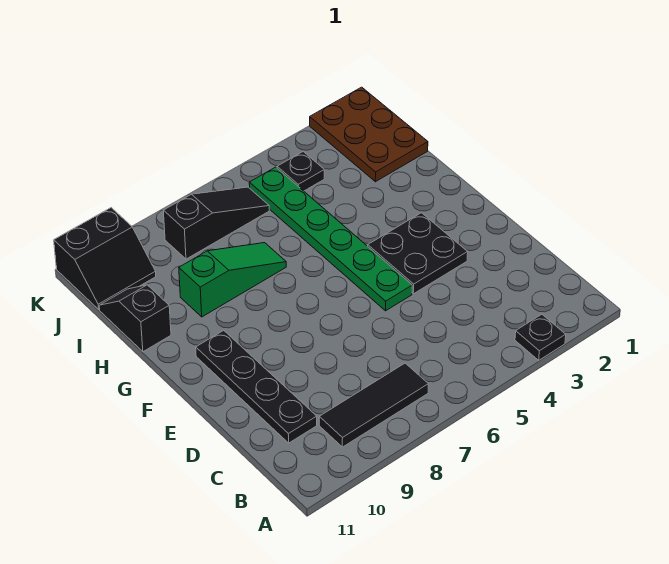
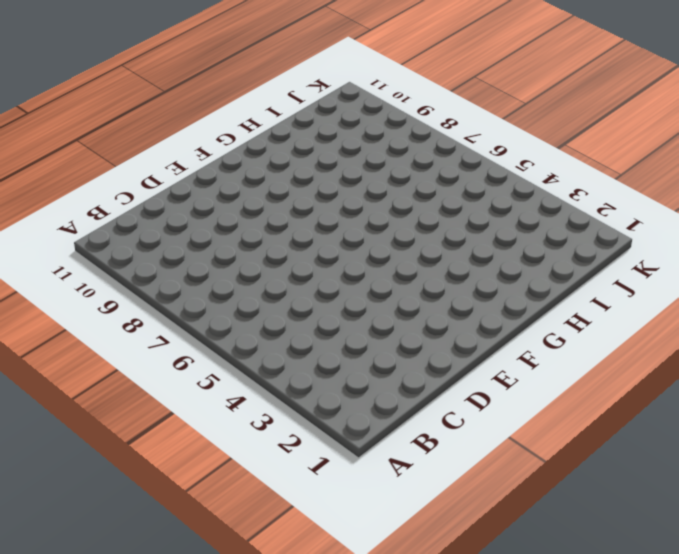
none -> black plate A3 level 1
none -> black tile B7:B9 level 1

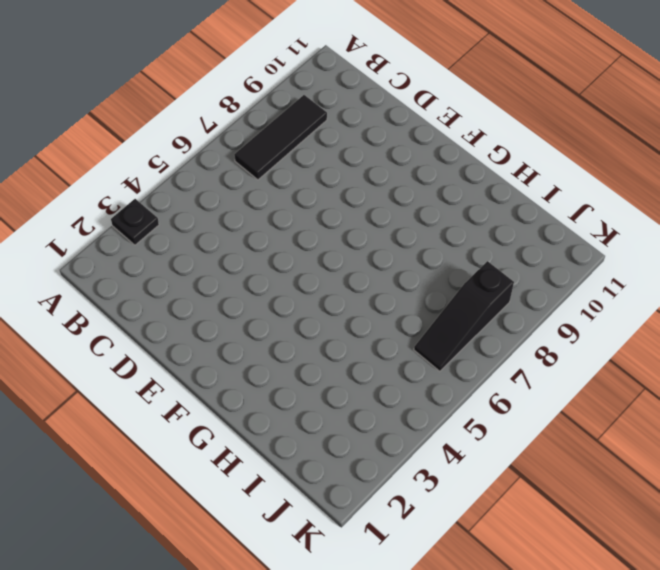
none -> black plate C10:F10 level 1
none -> black plate E3:F4 level 1

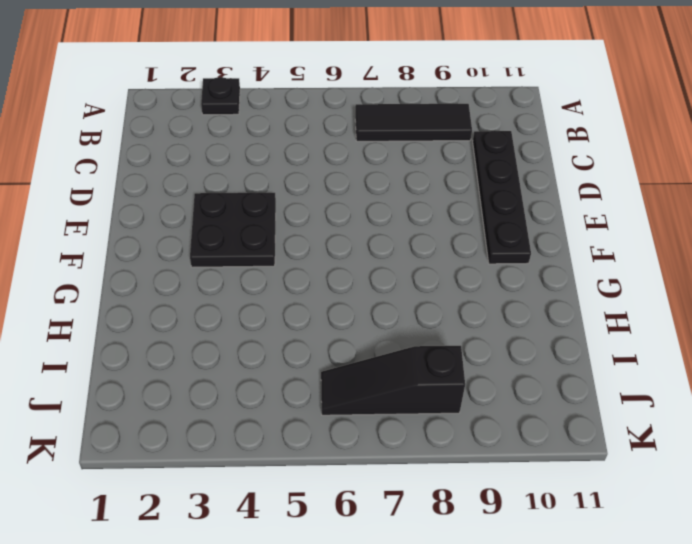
none -> green plate E5:J5 level 1
none -> green slope H7:H9 level 1 top 9

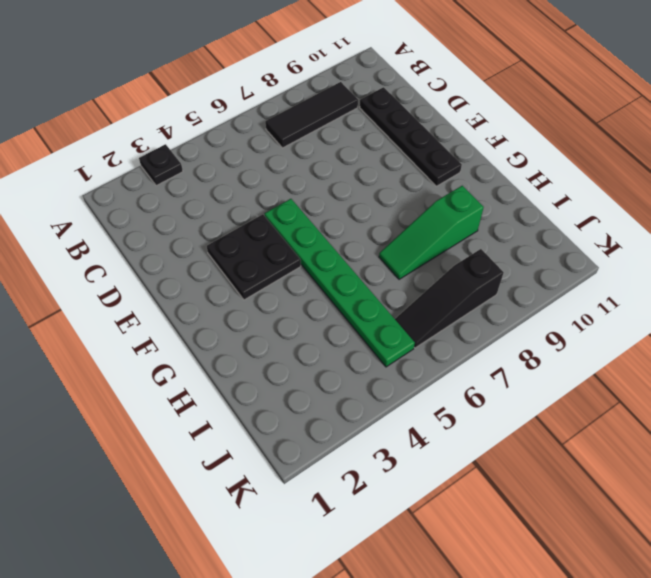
none -> black slope H11:I11 level 1 top H
none -> brown plate I1:K2 level 1

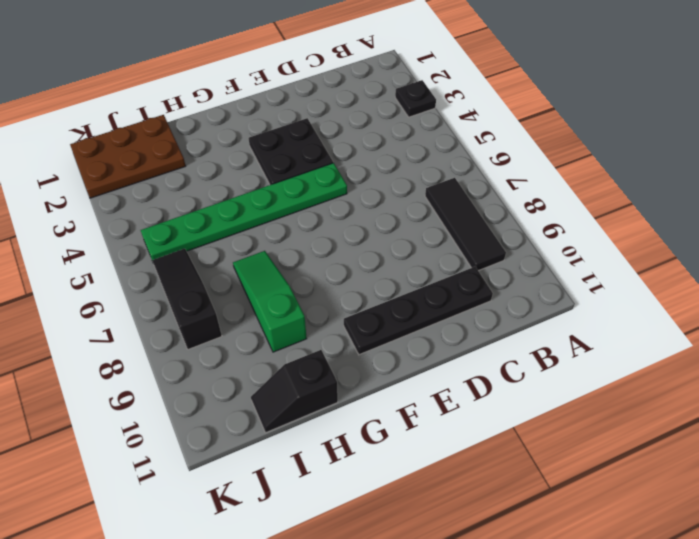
none -> black plate J4 level 1
none -> black slope J10:K11 level 1 top K

